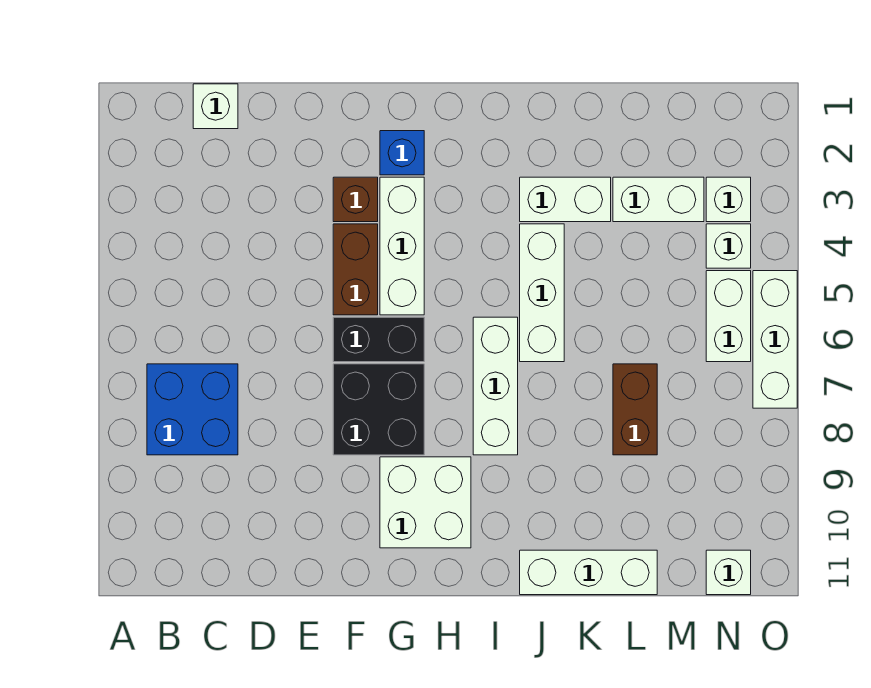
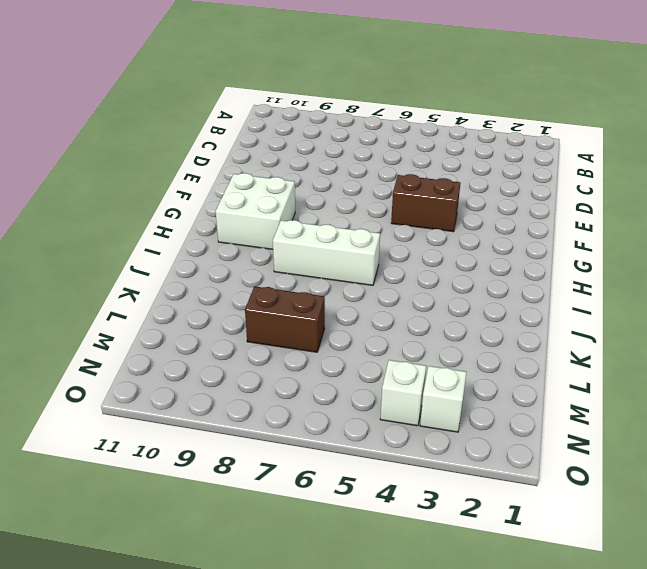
none -> blue brick B7:C8 level 1
none -> white brick C1 level 1
none -> brown brick F3 level 1

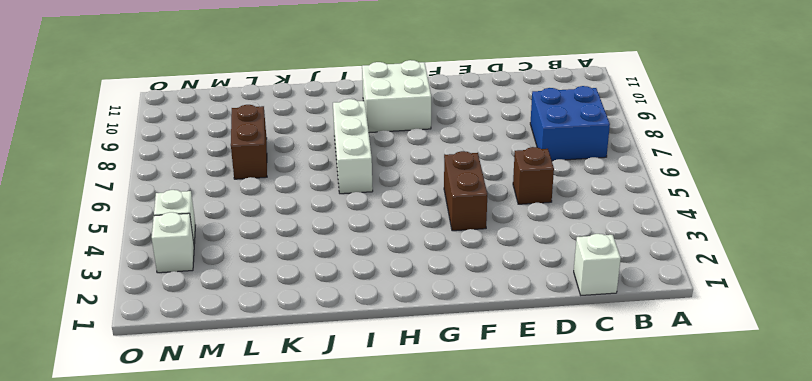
brown brick D5 level 1 -> brown brick F3 level 1
none -> black brick F6:G6 level 1
none -> black brick F7:G8 level 1
none -> blue brick G2 level 1

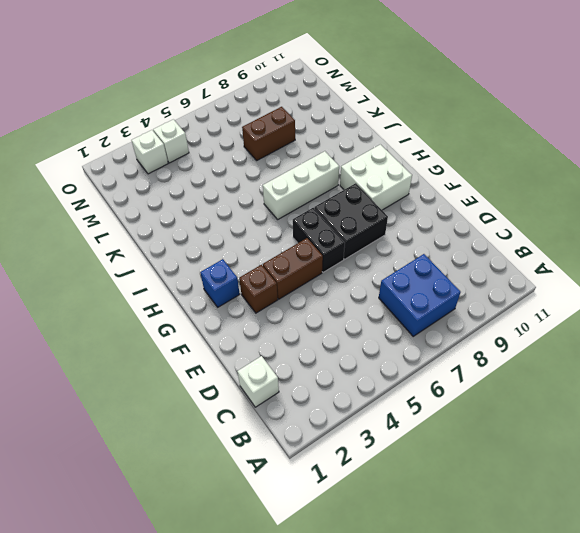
none -> white brick G3:G5 level 1
none -> white brick J3:K3 level 1
none -> white brick J4:J6 level 1

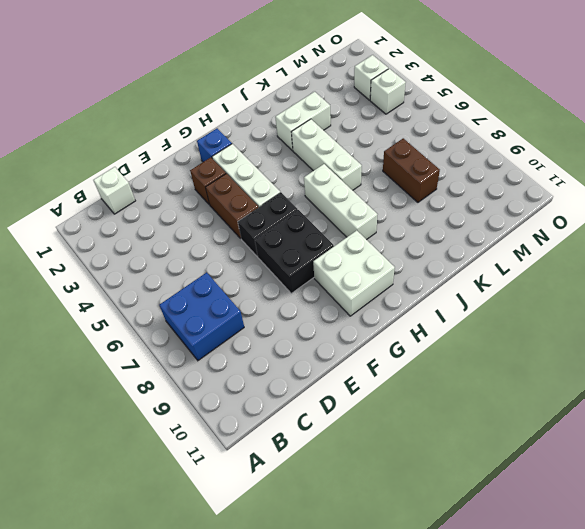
none -> white brick J11:L11 level 1
none -> white brick L3:M3 level 1
none -> white brick N5:N6 level 1

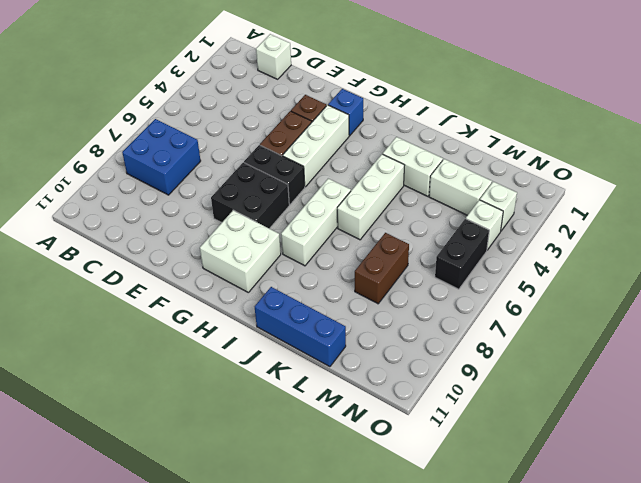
blue brick J11:L11 level 1 -> white brick J11:L11 level 1
black brick N5:N6 level 1 -> white brick N5:N6 level 1
none -> white brick N11 level 1
none -> white brick O5:O7 level 1

